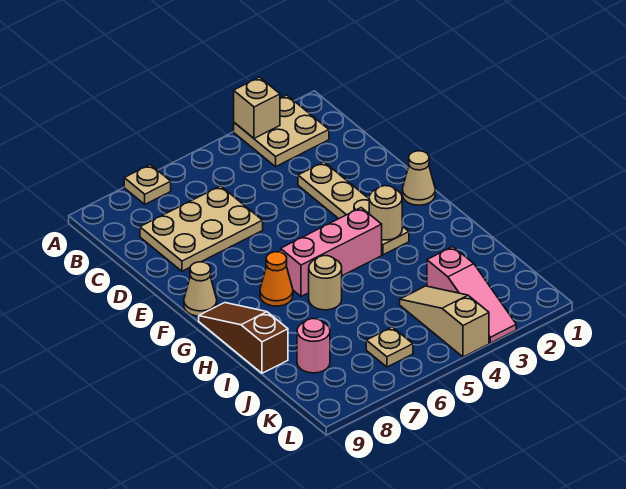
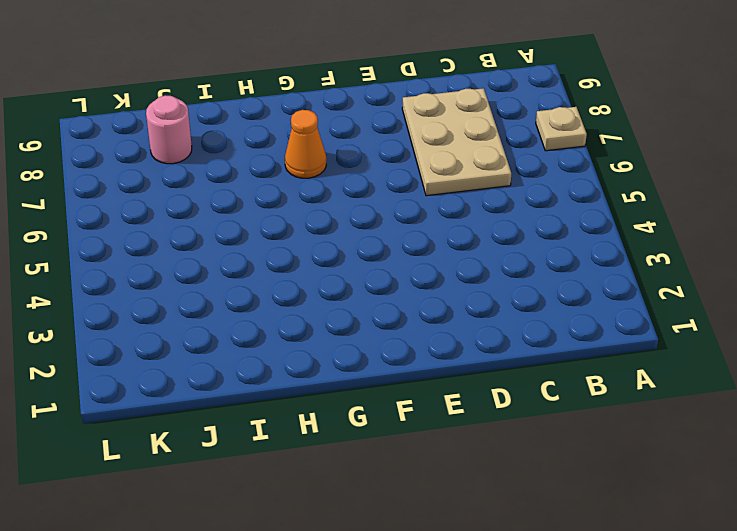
none -> tan plate A2:B3 level 1
none -> tan plate D3:G3 level 1
none -> tan cone F1 level 1

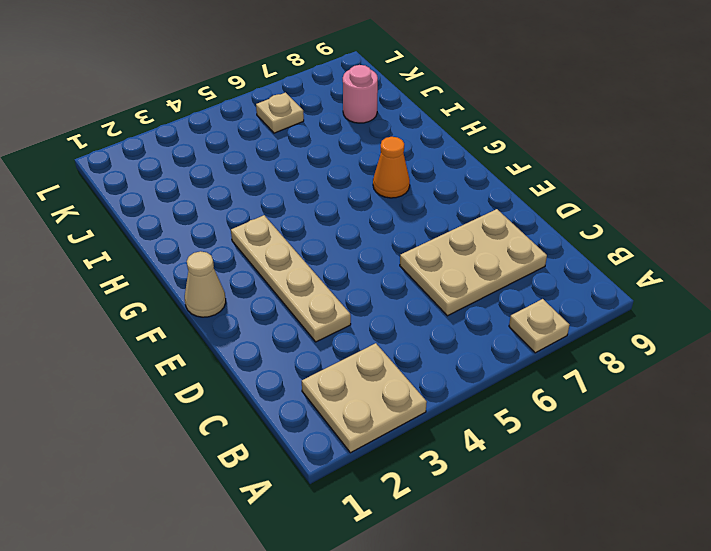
none -> tan cone F9 level 1
none -> pink brick G4:G6 level 1
none -> brown slope G9:I9 level 1 top I

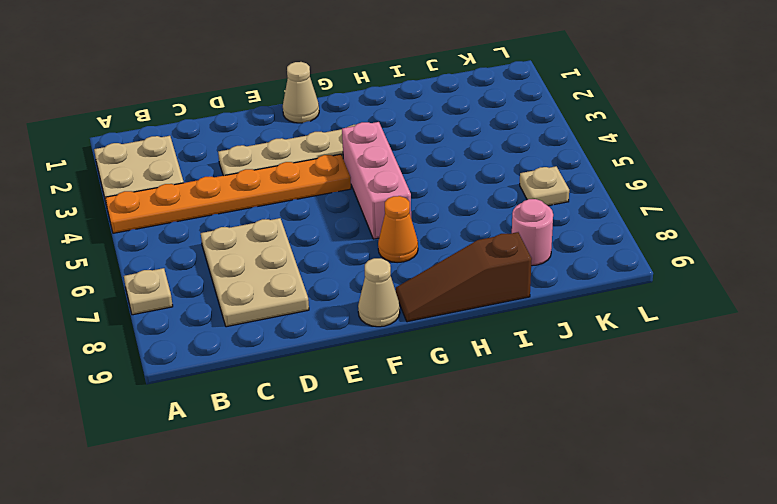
orange plate A4:F4 level 1 -> none
none -> tan round brick H6 level 1
none -> pink slope J3:L3 level 1 top J
none -> tan slope J4:L4 level 1 top L

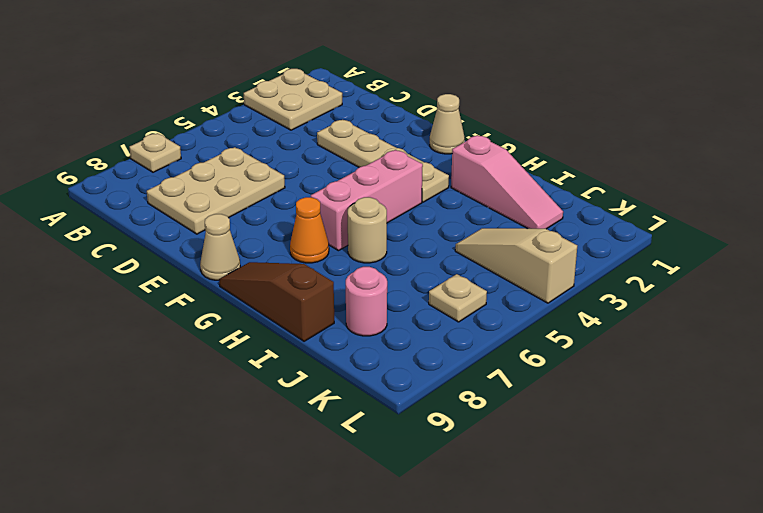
pink slope H2:J2 level 1 top H -> pink slope J3:L3 level 1 top J
none -> tan brick A3 level 2
none -> tan round brick G3 level 2

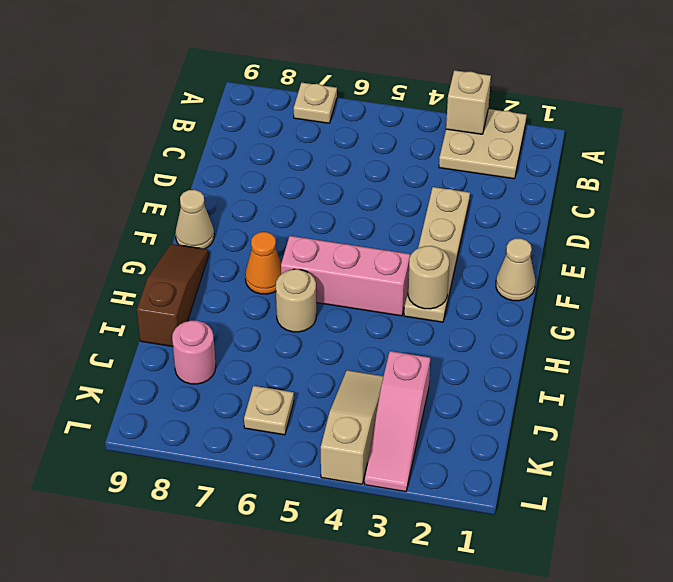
none -> tan plate C6:D8 level 1

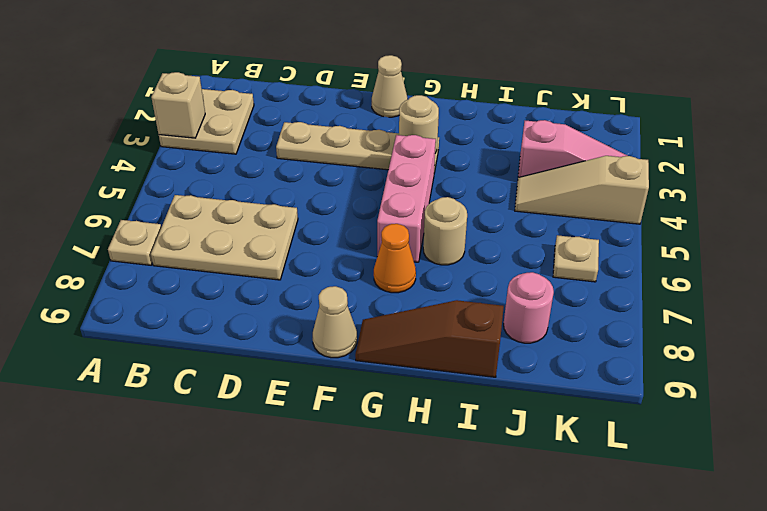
tan plate B6:D7 level 1 -> tan plate C6:D8 level 1

